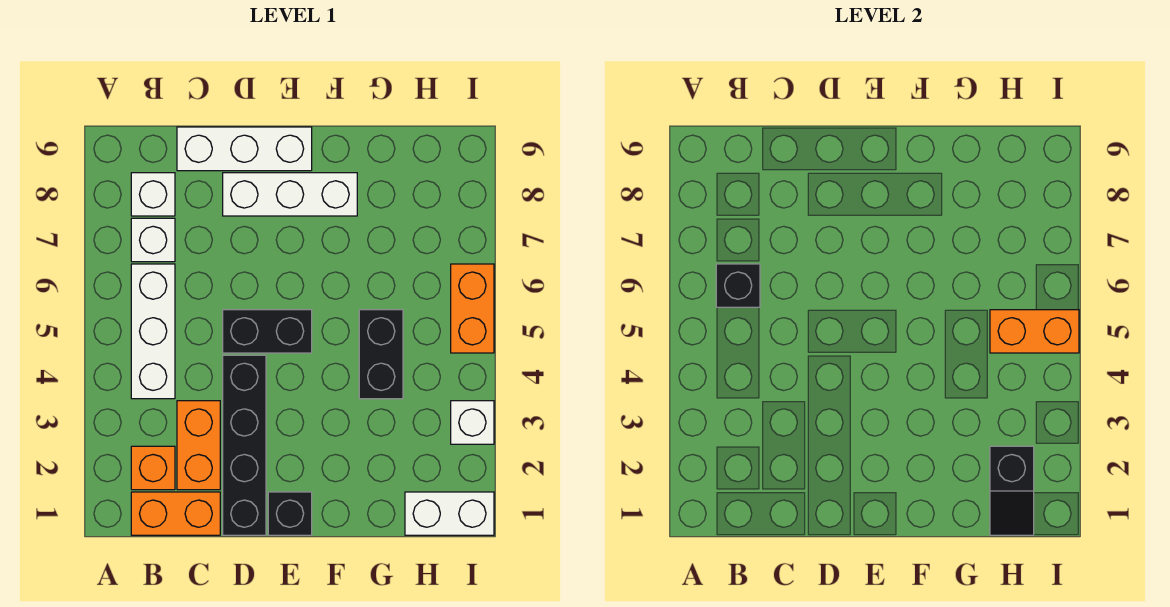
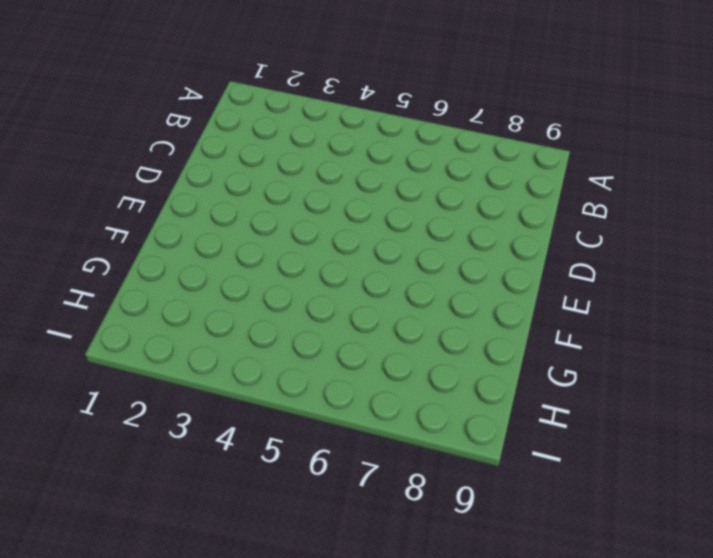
none -> orange brick B1:C1 level 1
none -> orange brick B2 level 1
none -> white brick B4:B6 level 1

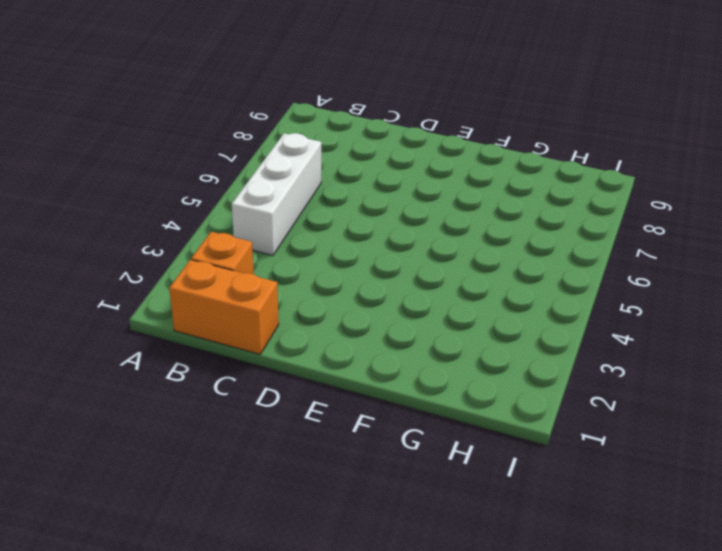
none -> white brick B7 level 1
none -> white brick B8 level 1
none -> orange brick C2:C3 level 1

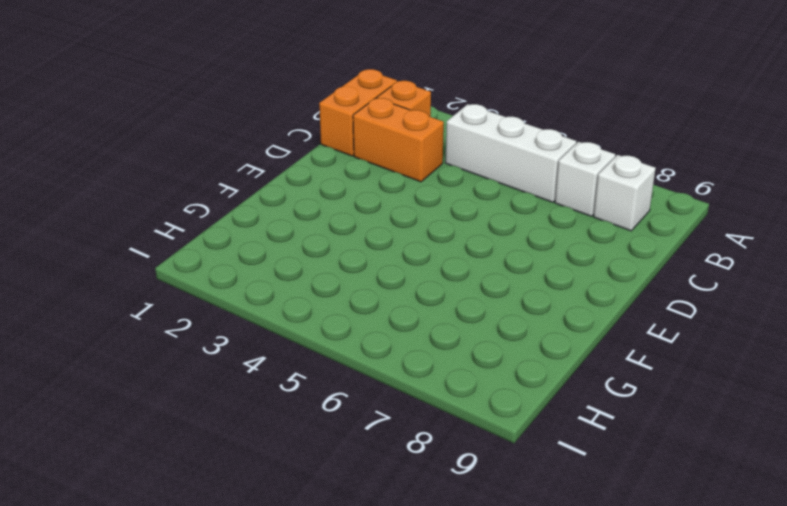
none -> white brick C9:E9 level 1
none -> black brick D1:D4 level 1
none -> black brick D5:E5 level 1

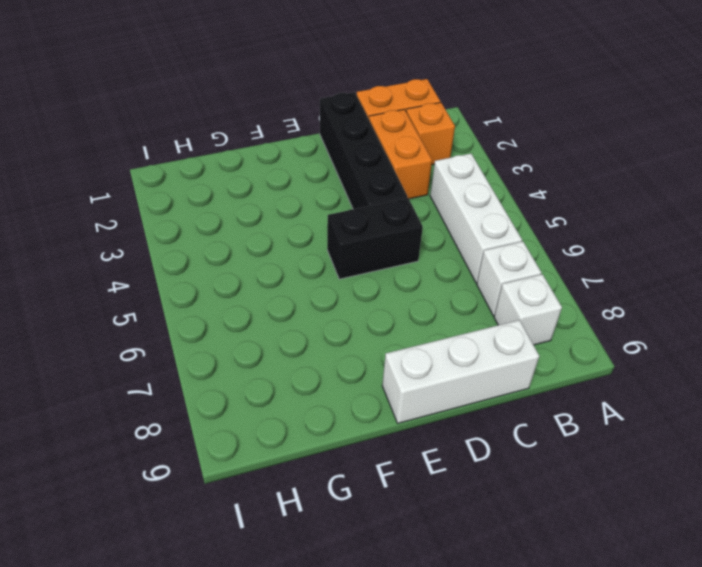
none -> white brick D8:F8 level 1
none -> black brick E1 level 1
none -> black brick G4:G5 level 1

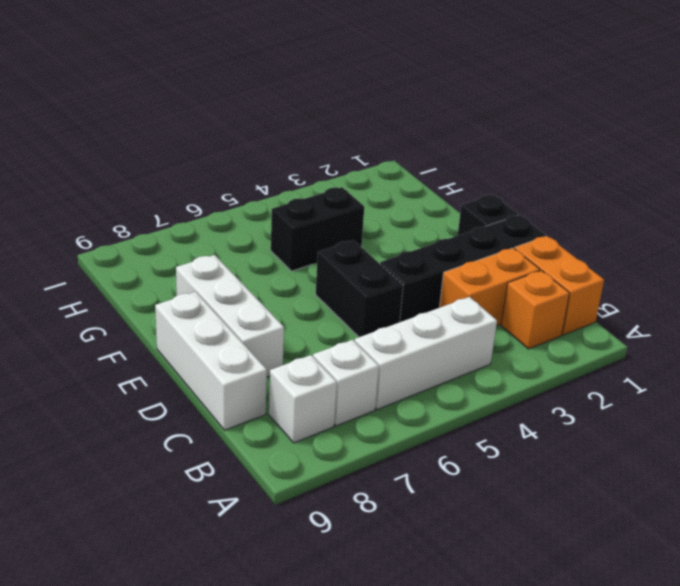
none -> white brick H1:I1 level 1
none -> white brick I3 level 1
none -> orange brick I5:I6 level 1

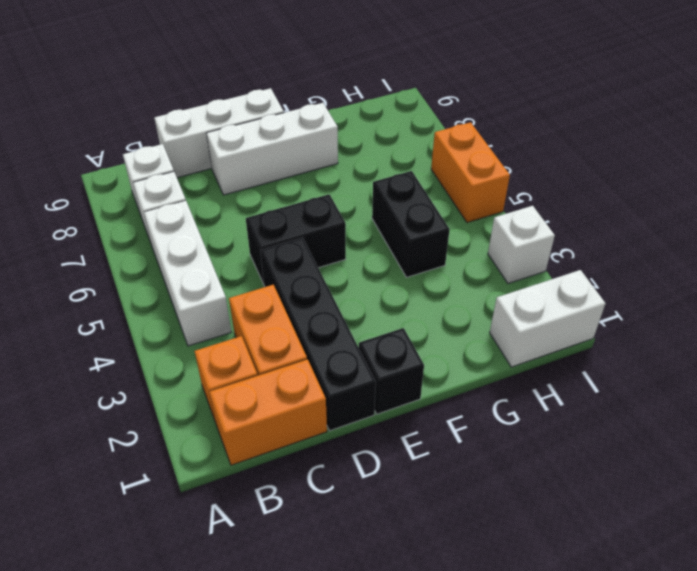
none -> black brick B6 level 2
none -> black slope H1:H2 level 2 top 2
none -> orange brick H5:I5 level 2

